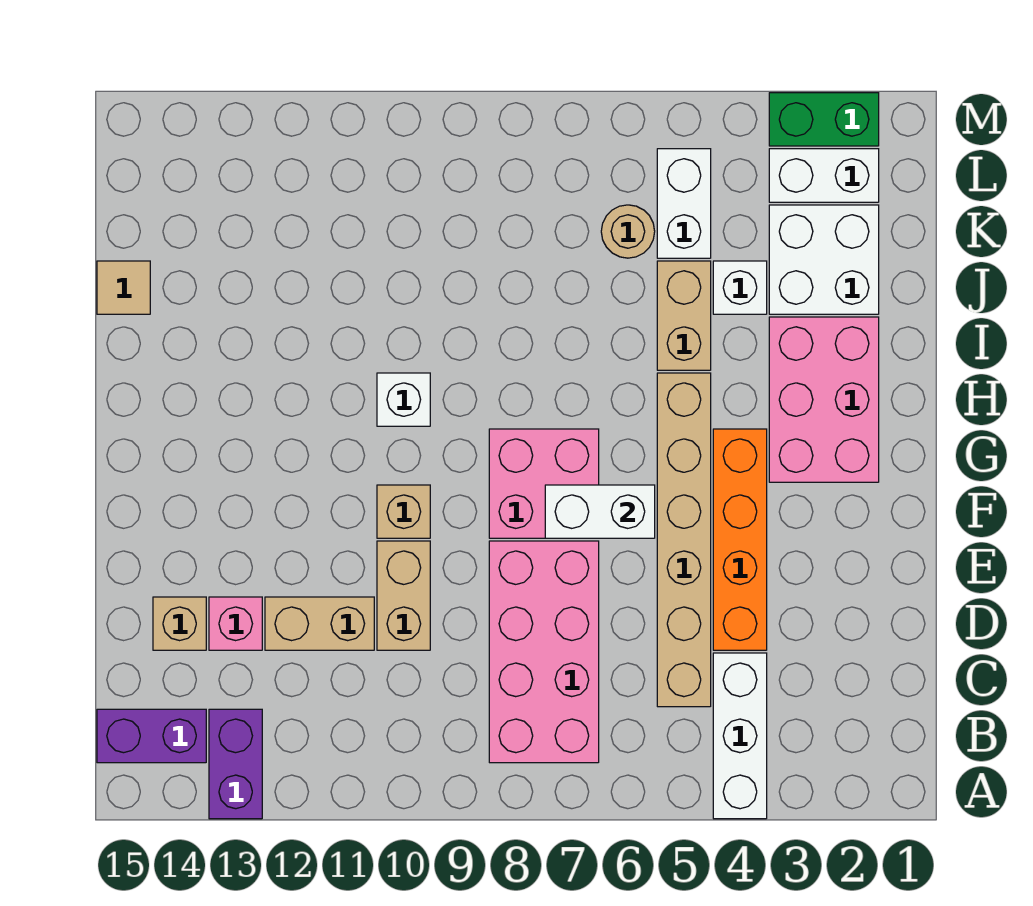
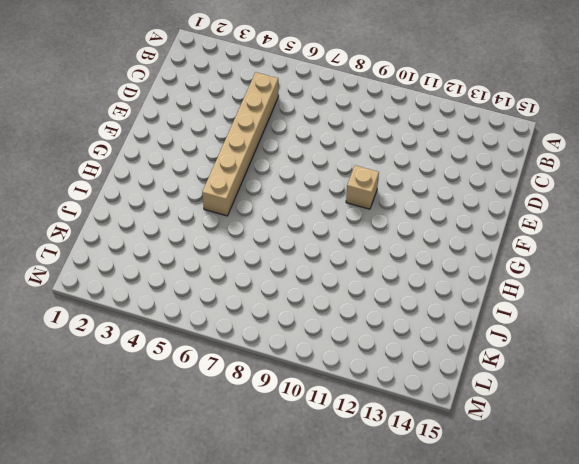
none -> white brick A4:C4 level 1
none -> purple brick A13:B13 level 1
none -> pink brick B7:E8 level 1

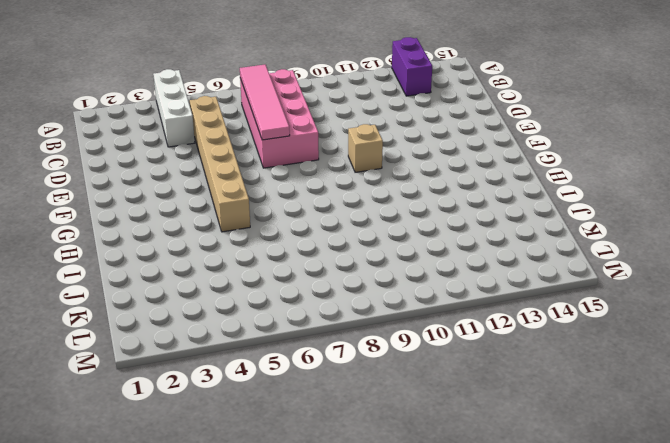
pink tile B7:E7 level 2 -> none
none -> purple brick B14:B15 level 1
none -> orange brick D4:G4 level 1
none -> tan brick D10:E10 level 1

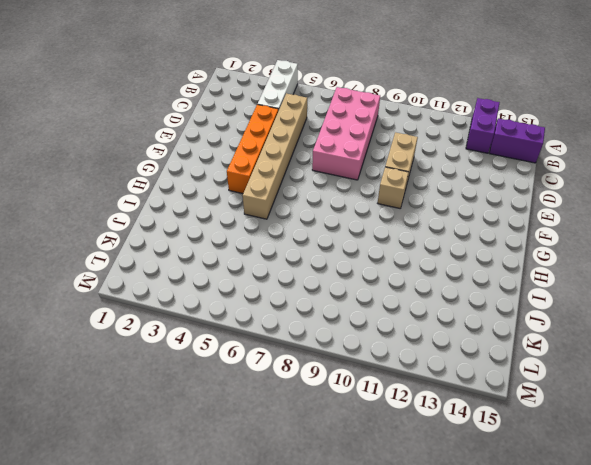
none -> tan brick D11:D12 level 1
none -> pink brick D13 level 1
none -> tan brick D14 level 1

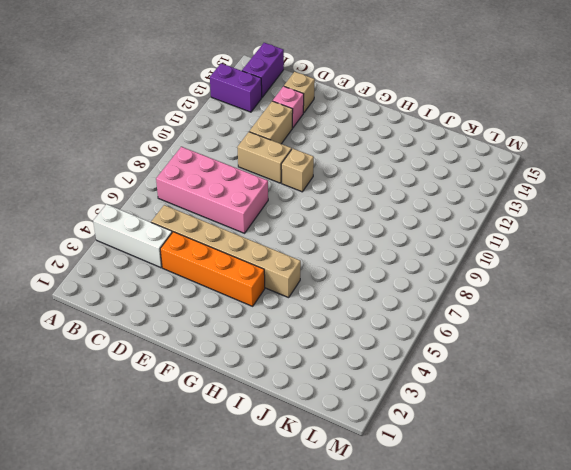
none -> pink brick F7:G8 level 1
none -> pink brick G2:I3 level 1
none -> white brick H10 level 1

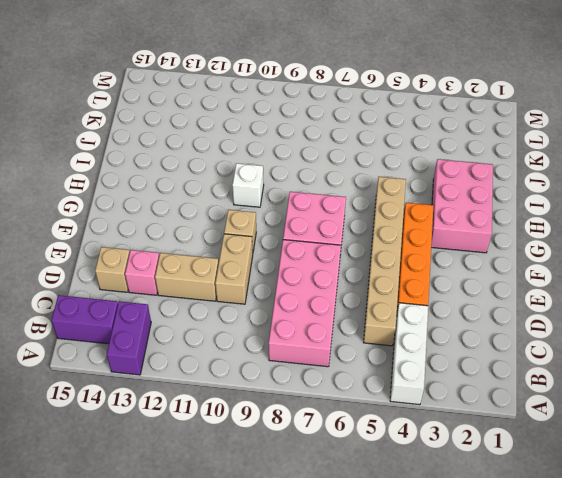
none -> tan brick I5:J5 level 1
none -> white brick J2:K3 level 1
none -> white brick J4 level 1

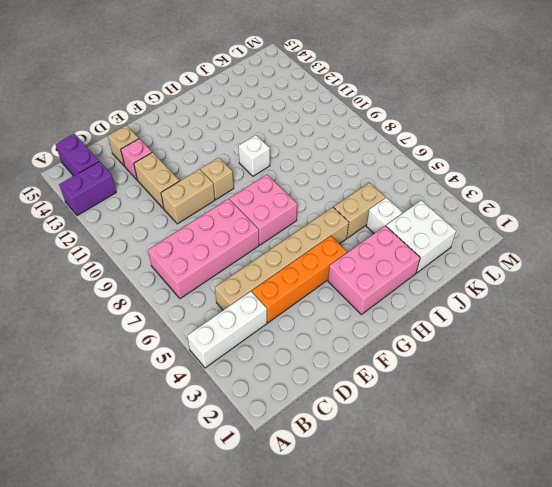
none -> tan tile J15 level 1
none -> white brick K5:L5 level 1
none -> tan round brick K6 level 1

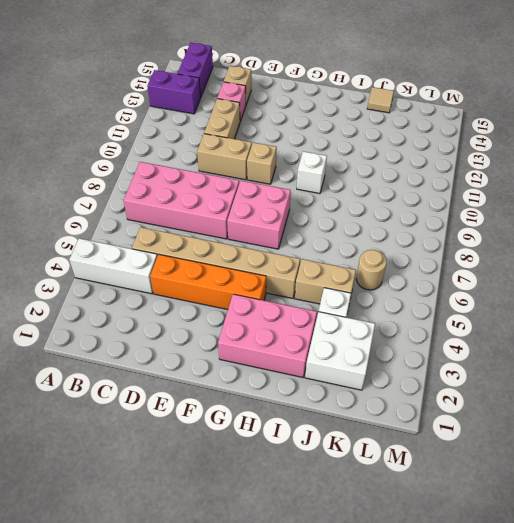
none -> white brick K5:L5 level 1
none -> white brick L2:L3 level 1
none -> green brick M2:M3 level 1

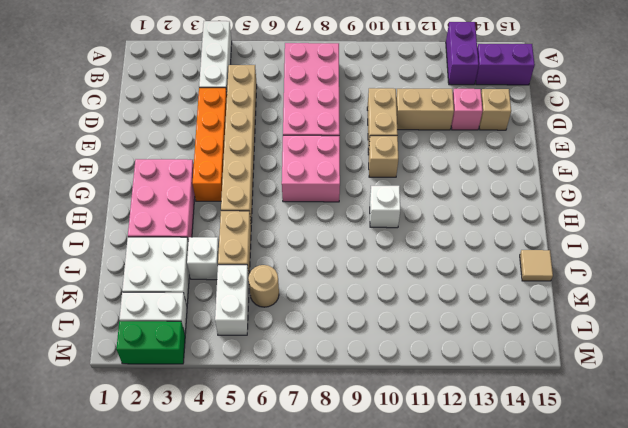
none -> white brick F6:F7 level 2

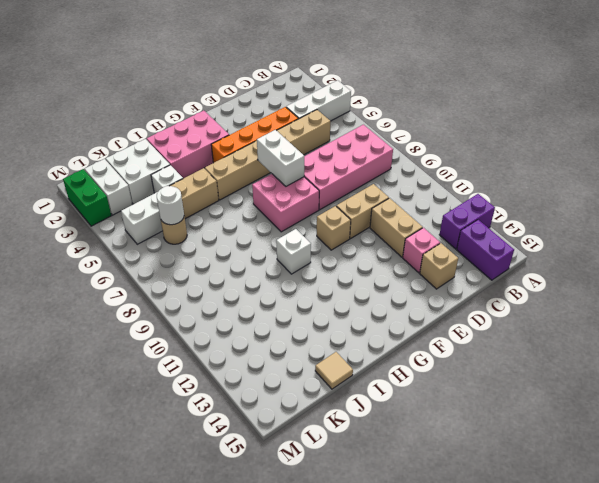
white round brick K6 level 2 -> none

